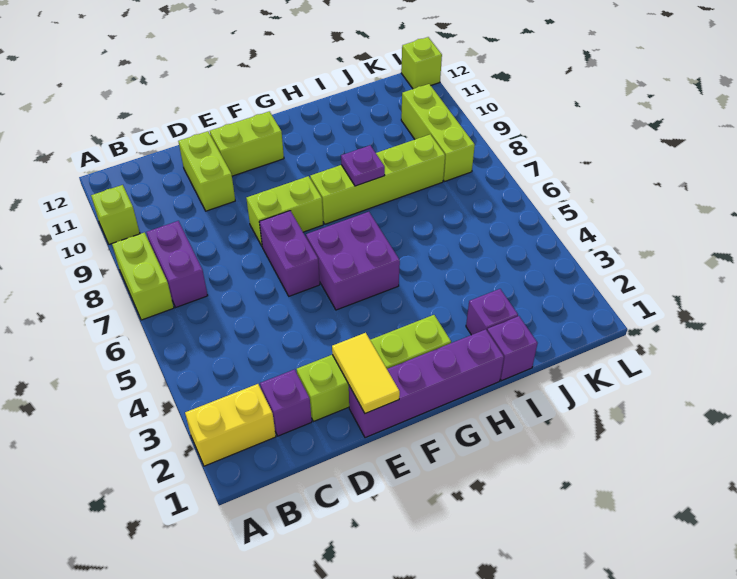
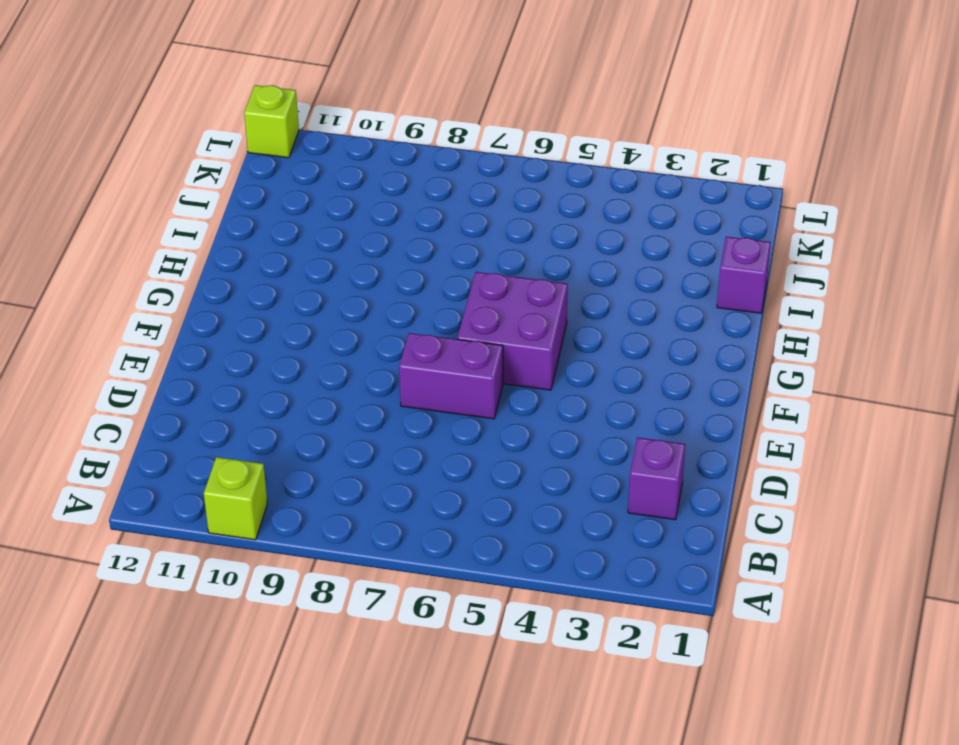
none -> yellow brick A2:B2 level 1
none -> lime brick A7:A8 level 1
none -> purple brick B7:B8 level 1

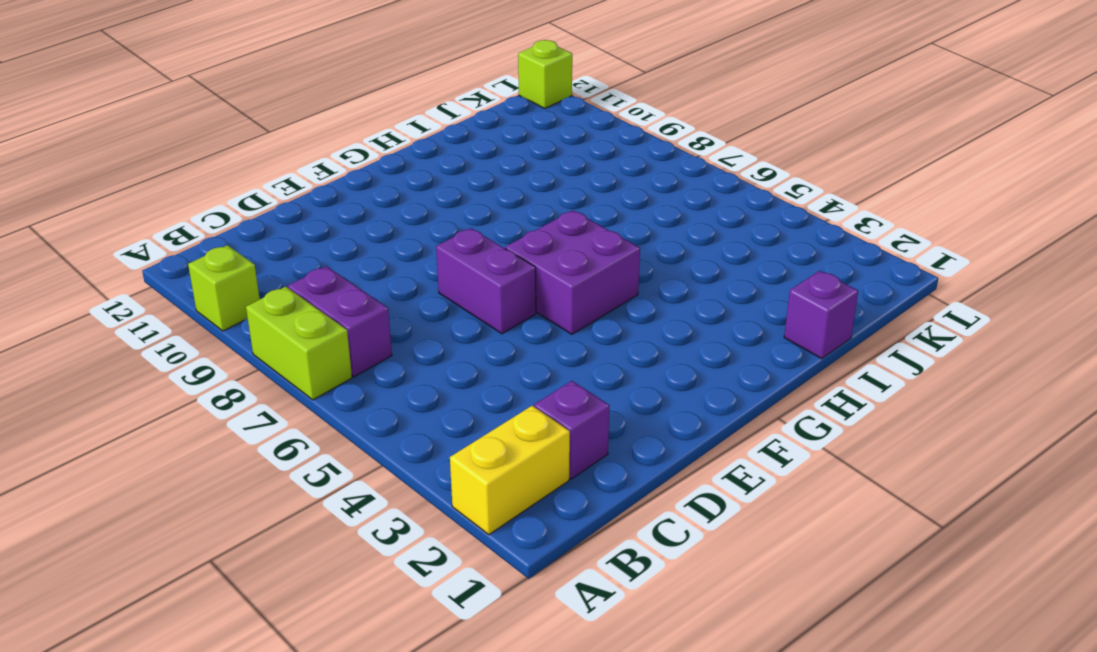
none -> lime brick D2:G2 level 1
none -> lime brick D10:D11 level 1
none -> purple brick E1:H1 level 1

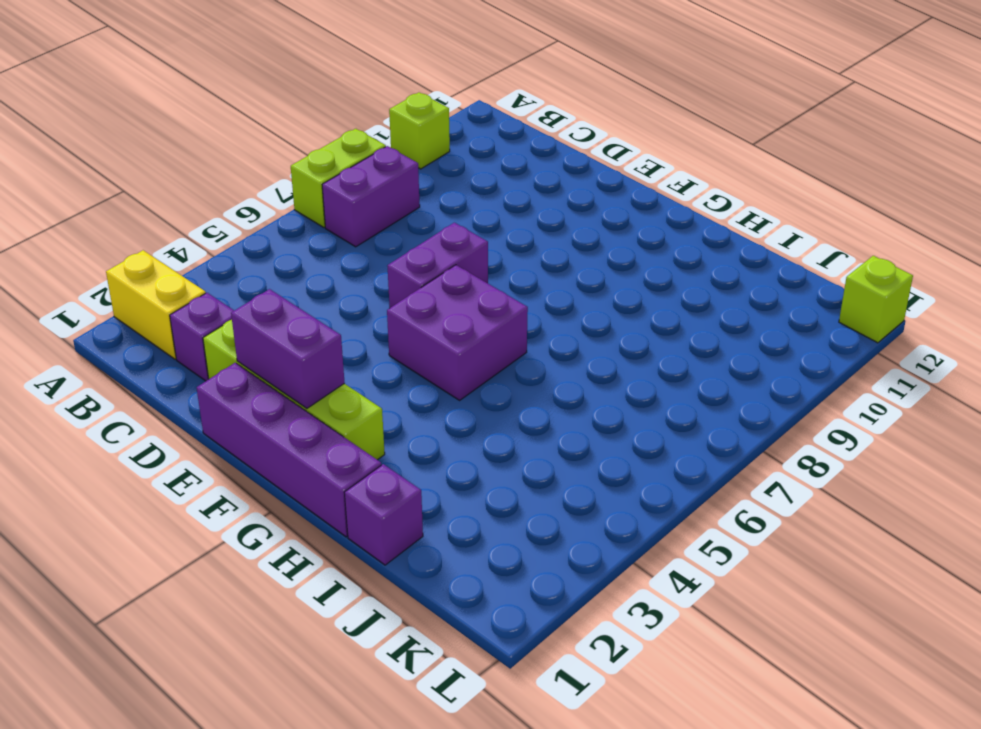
purple brick E2:F2 level 2 -> yellow tile E1:E2 level 2
none -> lime brick D10:D11 level 1
none -> lime brick E8:F8 level 1
none -> lime brick E11:F11 level 1

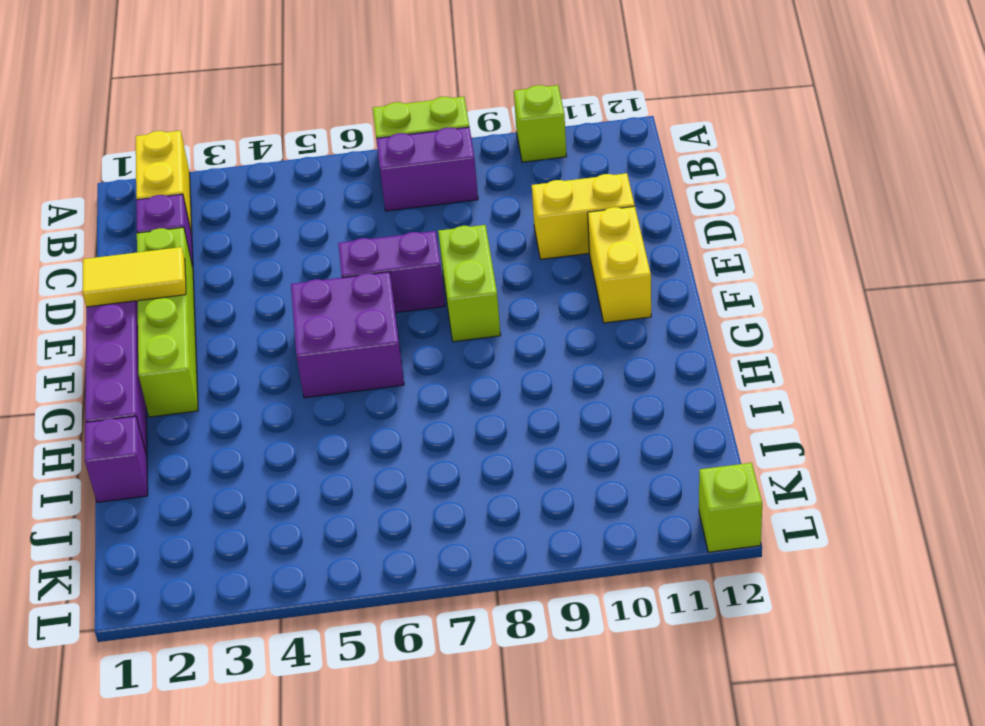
yellow brick D10:D11 level 1 -> lime brick D10:D11 level 1
yellow brick E11:F11 level 1 -> lime brick E11:F11 level 1
none -> lime brick G8:J8 level 1
none -> purple brick I2 level 1
none -> lime brick K8:K10 level 1

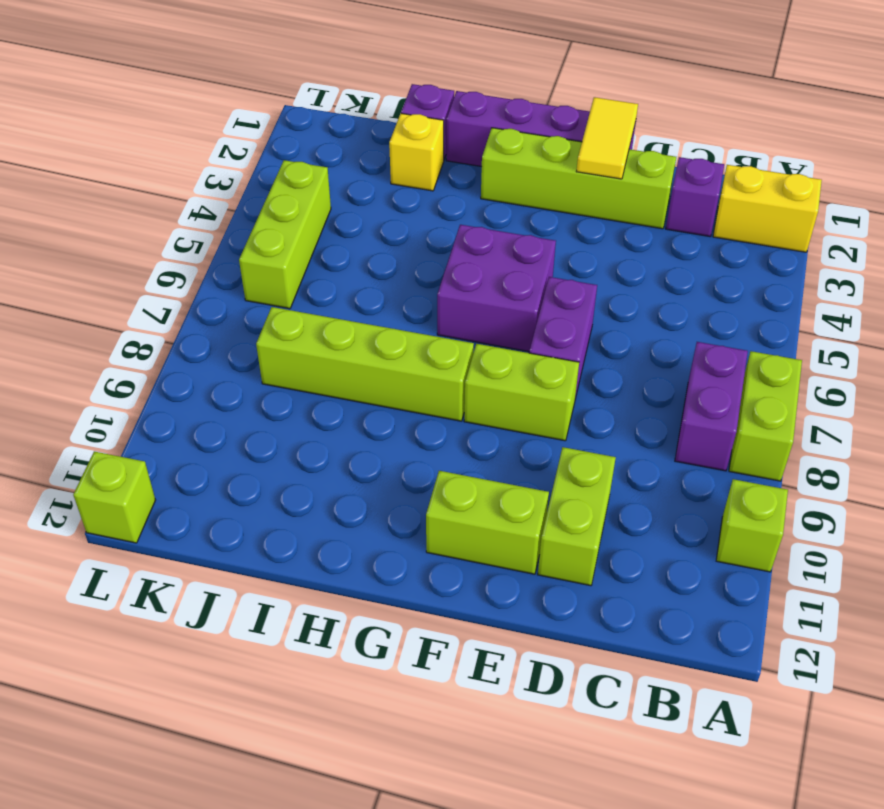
yellow brick I2 level 1 -> purple brick I2 level 1
lime brick K4:K6 level 1 -> lime brick K8:K10 level 1
none -> purple plate H8 level 2

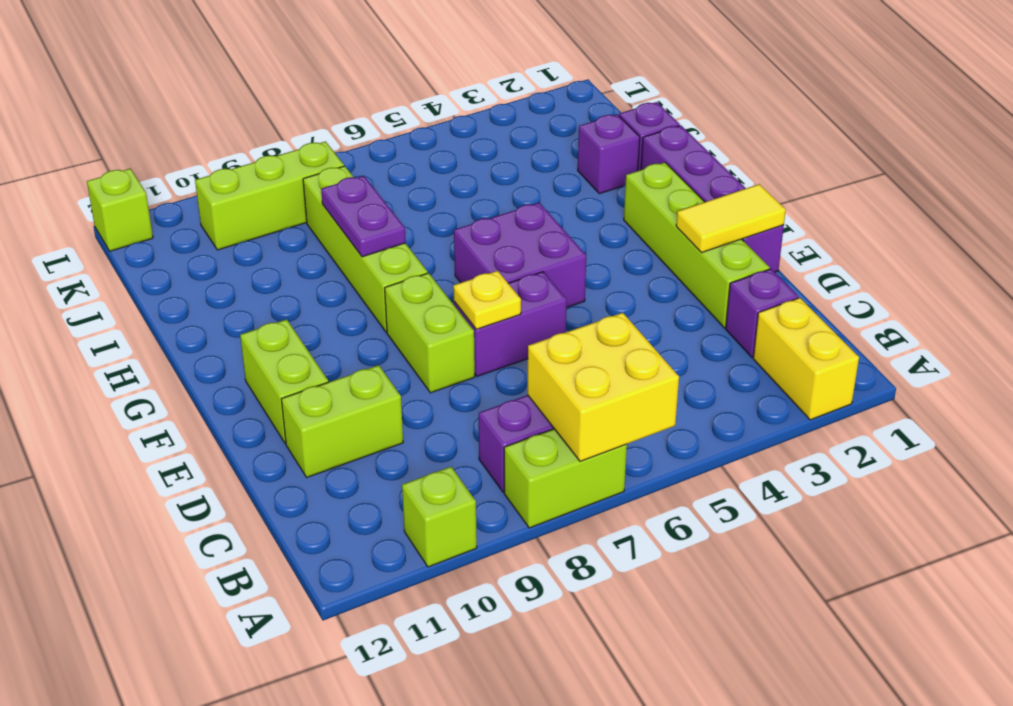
yellow brick A6:B7 level 2 -> none
yellow plate E7 level 2 -> none
purple plate H8:I8 level 2 -> purple plate H8 level 2

